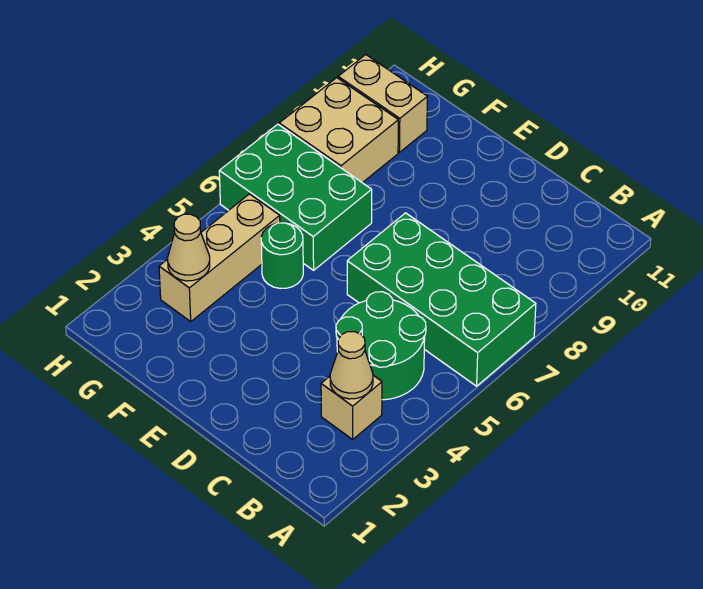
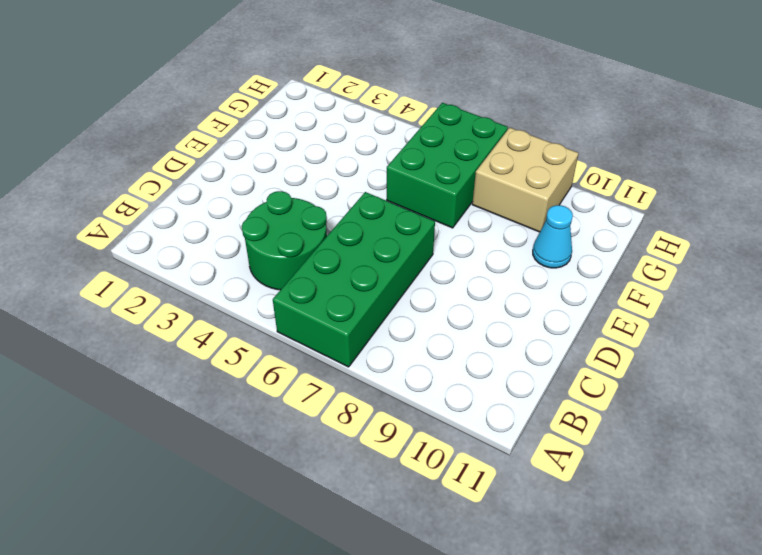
cyan cone F10 level 1 -> none
none -> tan brick B3 level 1
none -> green round brick F5 level 1

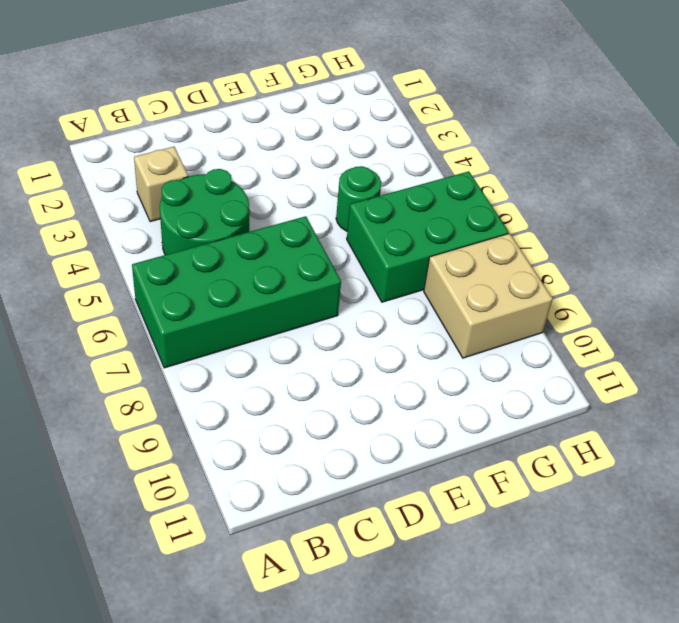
none -> tan brick G3:G5 level 1
none -> tan brick G10:H10 level 1

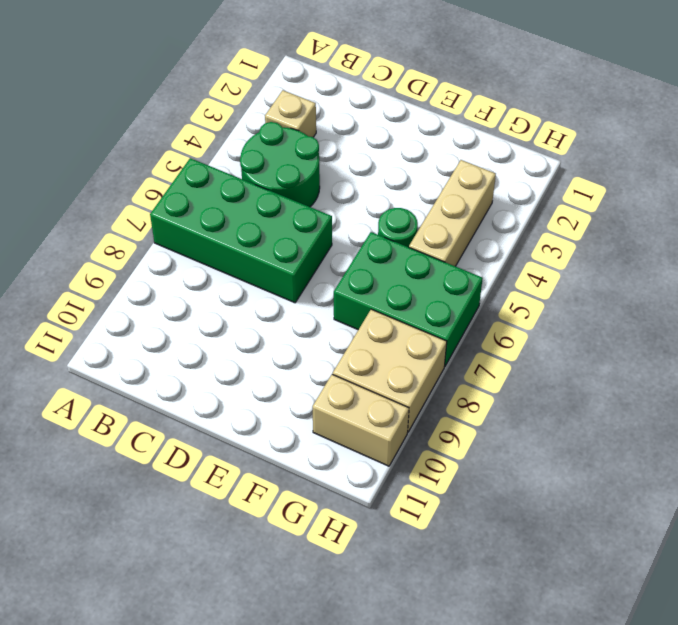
none -> tan cone B3 level 2
none -> tan cone G3 level 2

